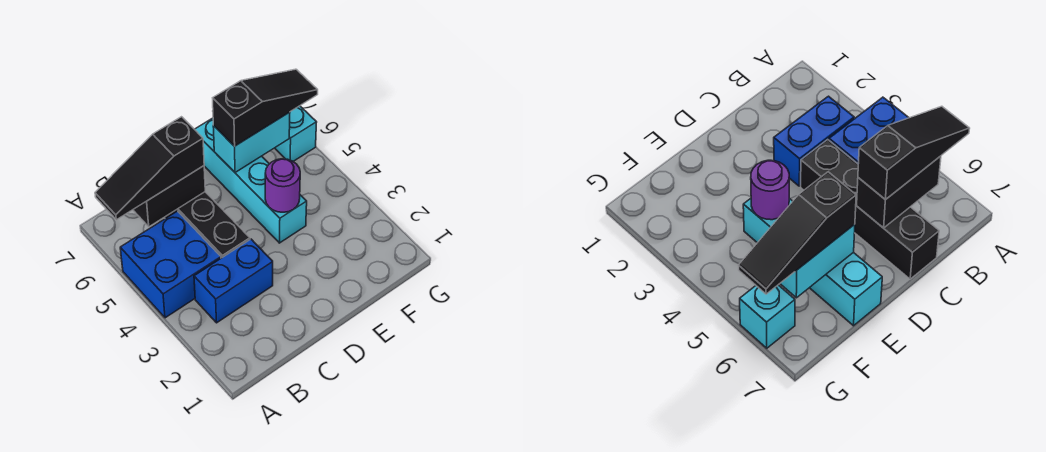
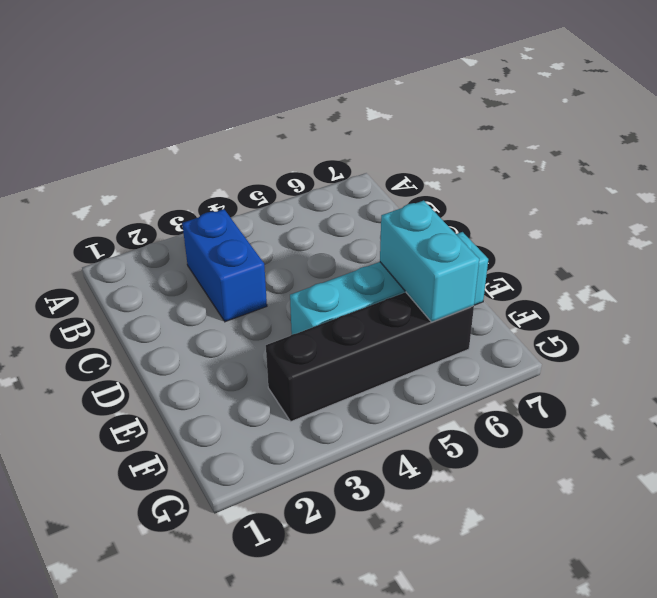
black brick F3:F6 level 1 -> black brick C4:C7 level 1
none -> blue brick A4:B5 level 1
none -> cyan brick G6 level 1

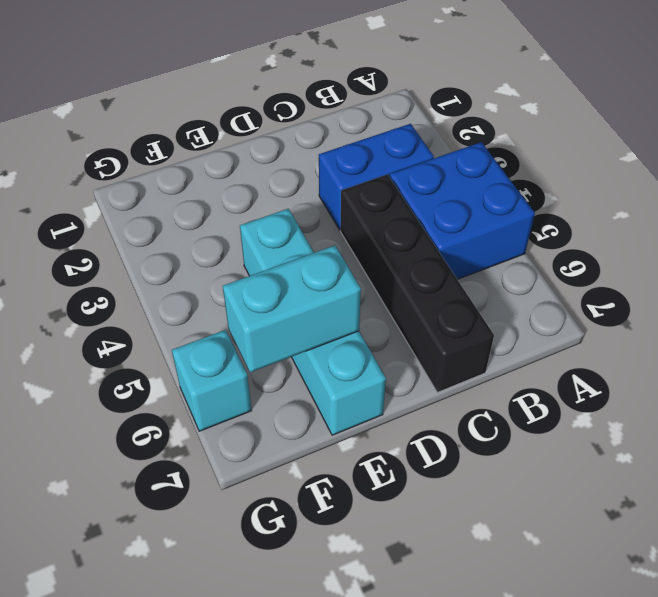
none -> black brick B6:C6 level 2
none -> purple round brick E4 level 2

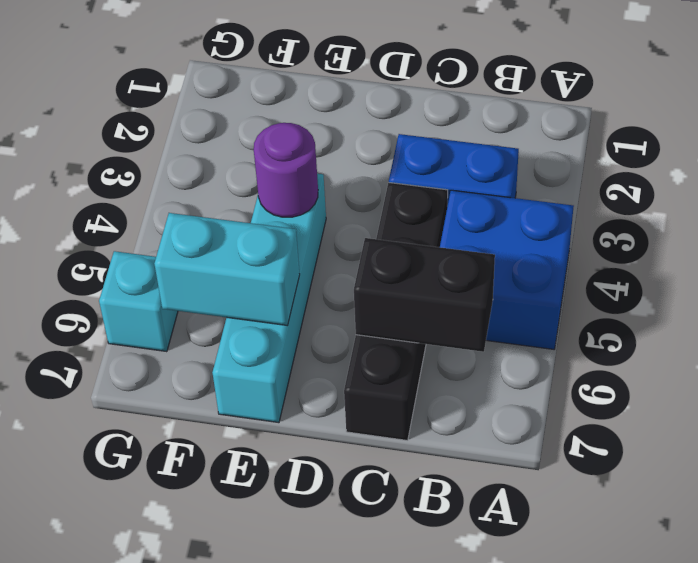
none -> black slope A6:C6 level 3 top C
none -> black slope E6:G6 level 3 top E

